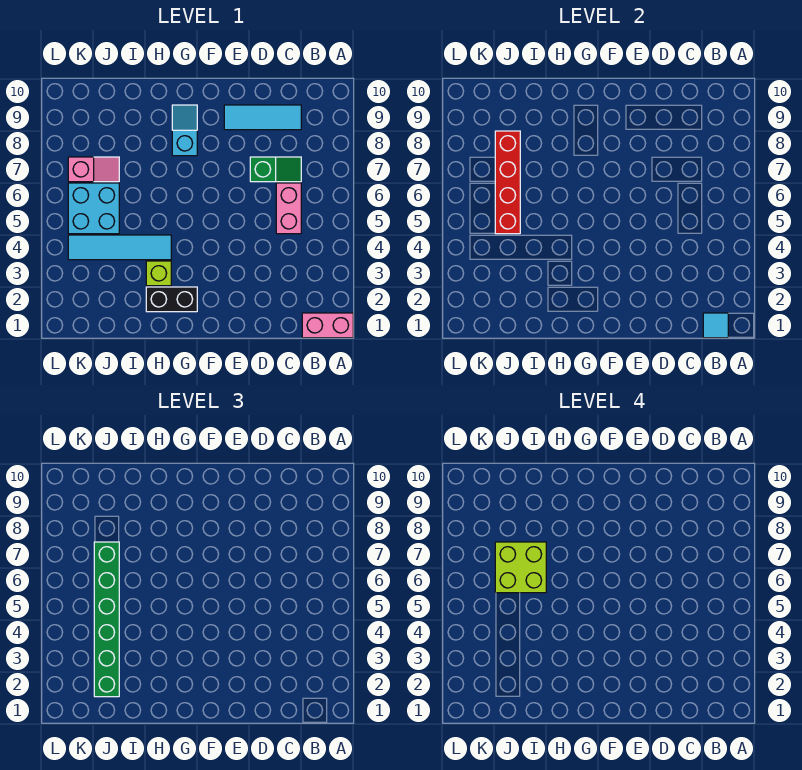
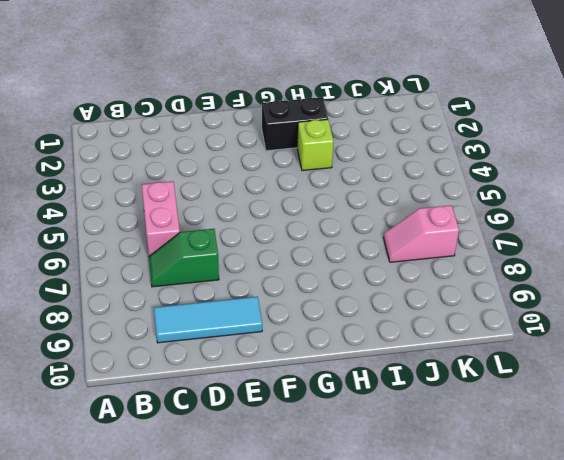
none -> pink brick A1:B1 level 1
none -> cyan slope G8:G9 level 1 top 8
none -> cyan tile H4:K4 level 1

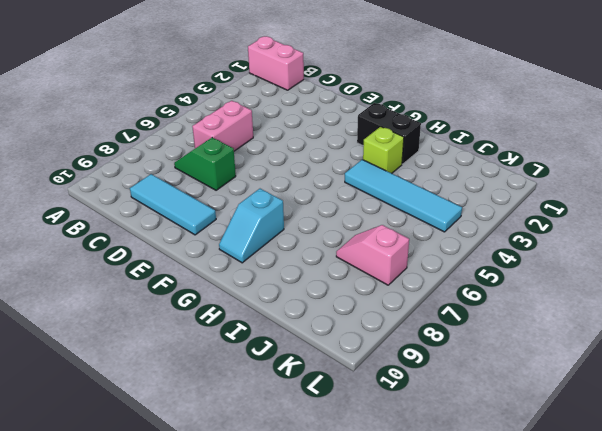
none -> cyan brick J5:K6 level 1
none -> cyan tile B1 level 2
none -> red brick J5:J8 level 2

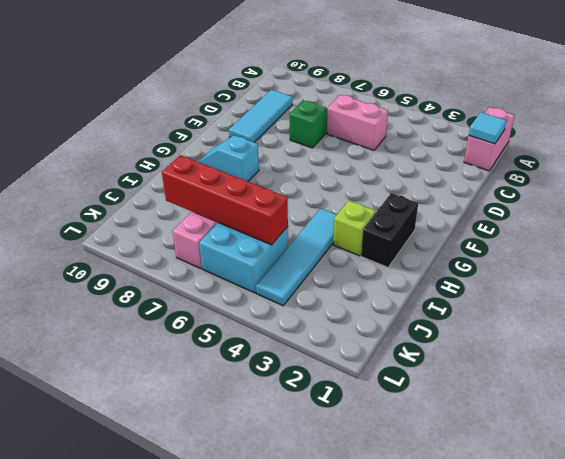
none -> green brick J2:J7 level 3
none -> lime brick I6:J7 level 4

